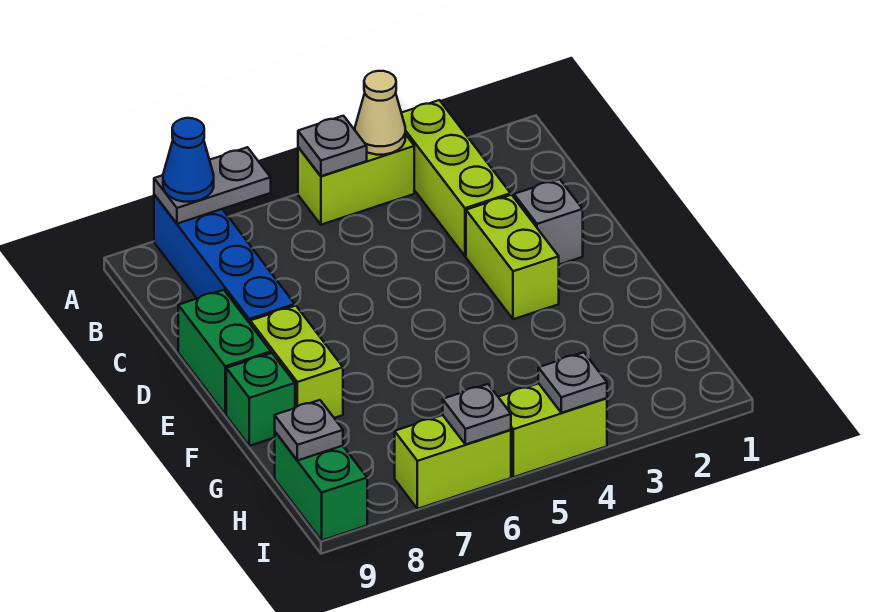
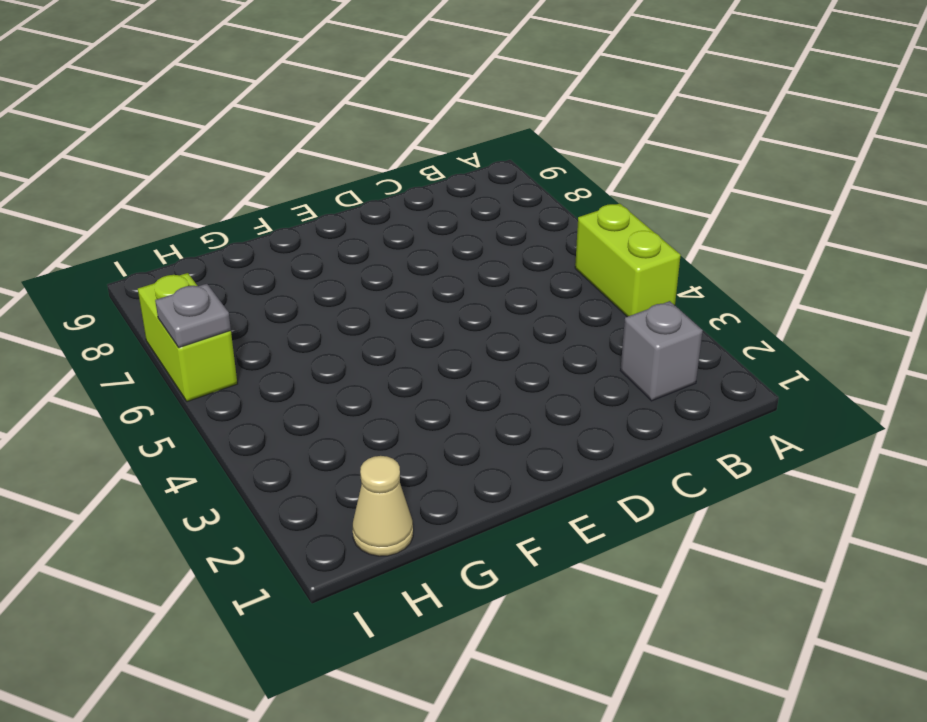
grey brick B2 level 1 -> grey brick D2 level 1
tan cone H1 level 1 -> tan cone A4 level 2
none -> lime brick A3:C3 level 1
none -> blue brick A8:D8 level 1
none -> lime brick D3:E3 level 1

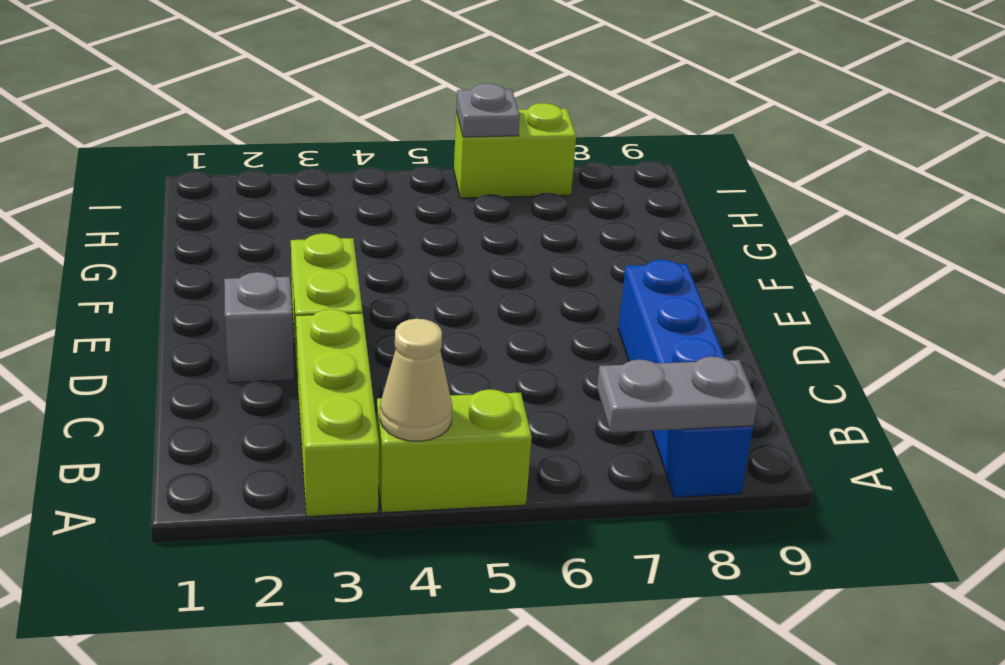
none -> green brick D9:E9 level 1
none -> lime brick E8:F8 level 1
none -> green brick F9 level 1

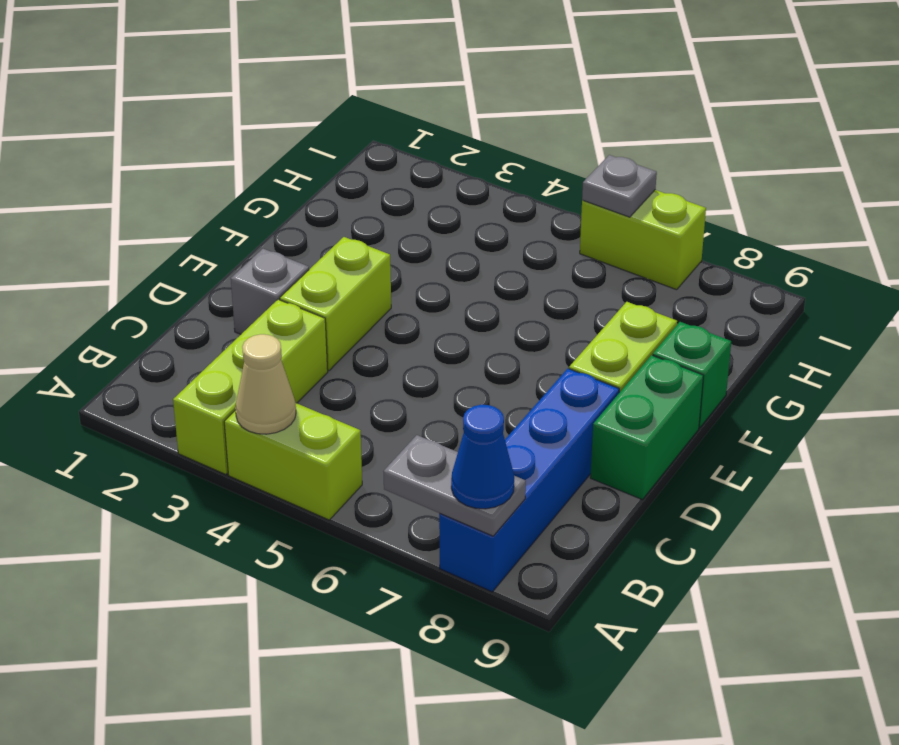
none -> green brick H9:I9 level 1
none -> lime brick I4:I5 level 1
none -> grey plate A5 level 2

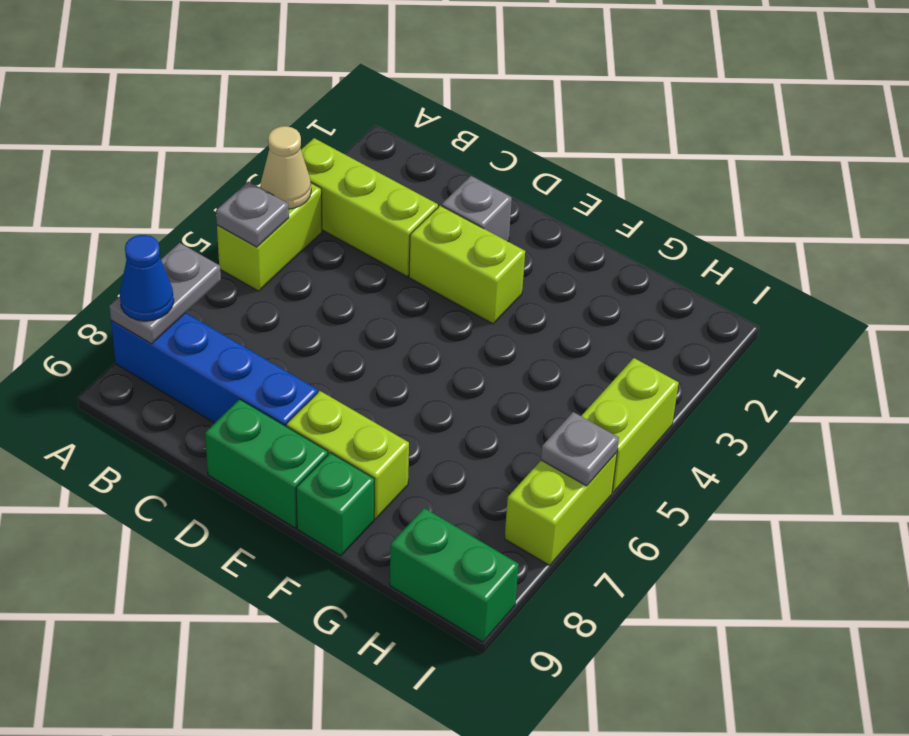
none -> grey plate H9 level 2
none -> grey plate I4 level 2

